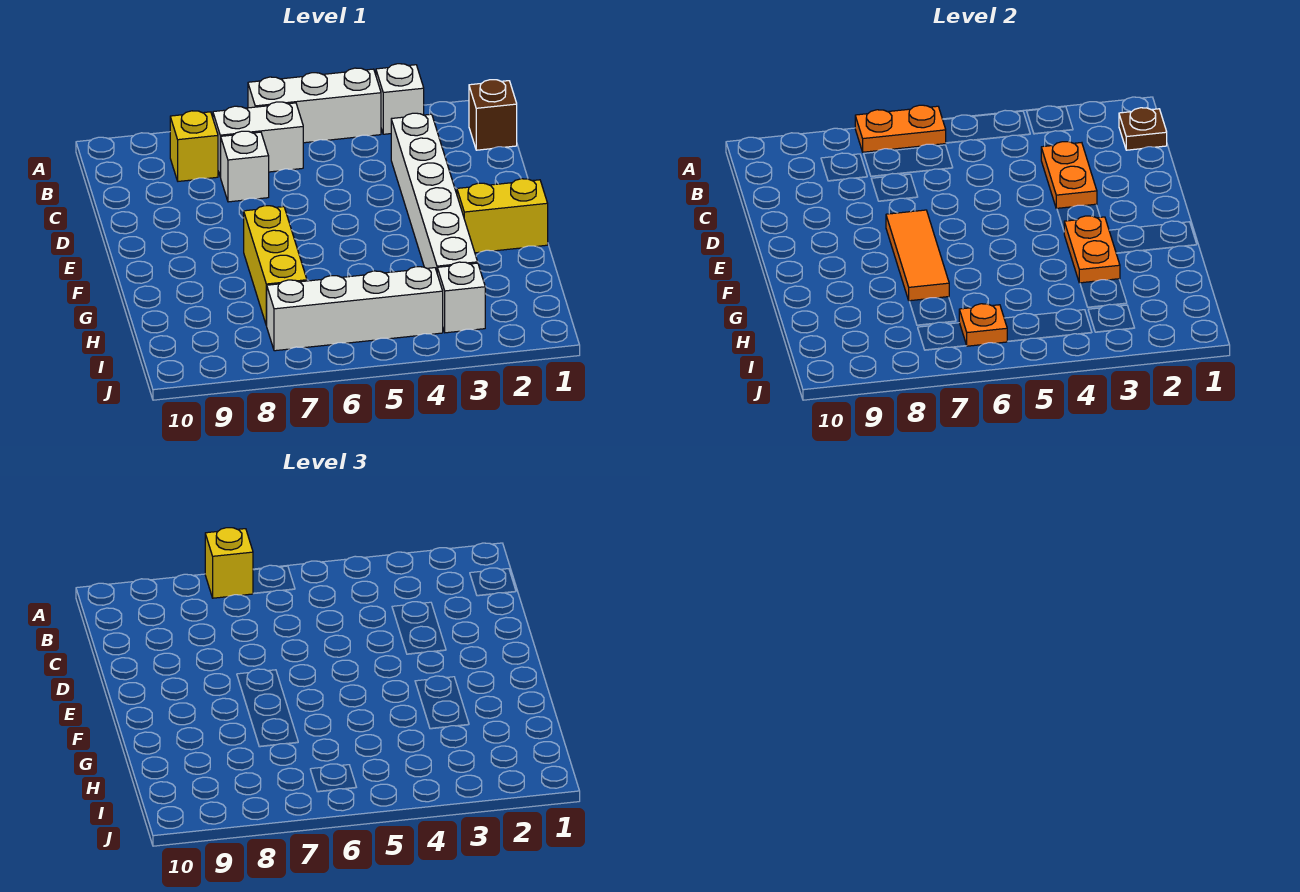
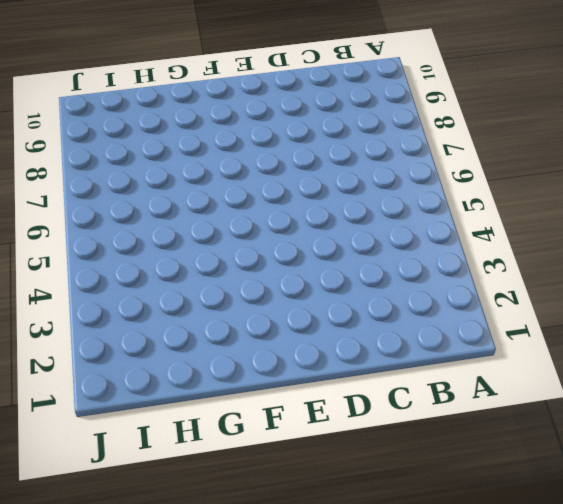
none -> white brick A3 level 1
none -> white brick A4:A6 level 1
none -> brown brick B1 level 1

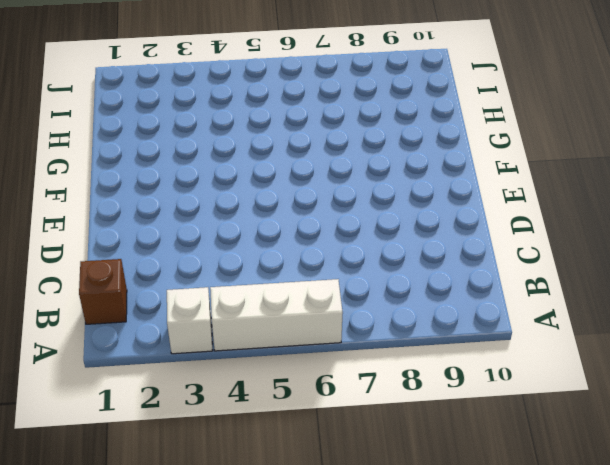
none -> white brick B6:B7 level 1
none -> yellow brick B8 level 1
none -> white brick C3:H3 level 1

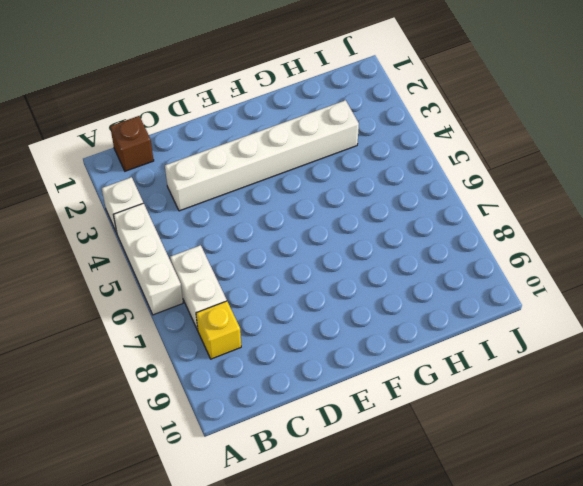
none -> white brick C7 level 1
none -> yellow brick F1:F2 level 1
none -> yellow brick F7:H7 level 1

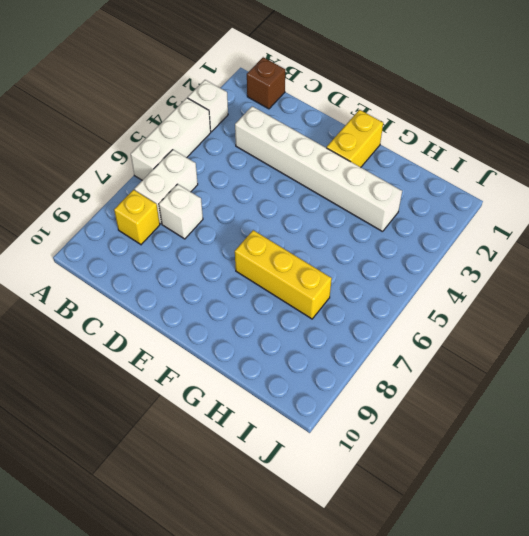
none -> white brick I3 level 1
none -> white brick I4:I7 level 1
none -> orange plate A6:A7 level 2

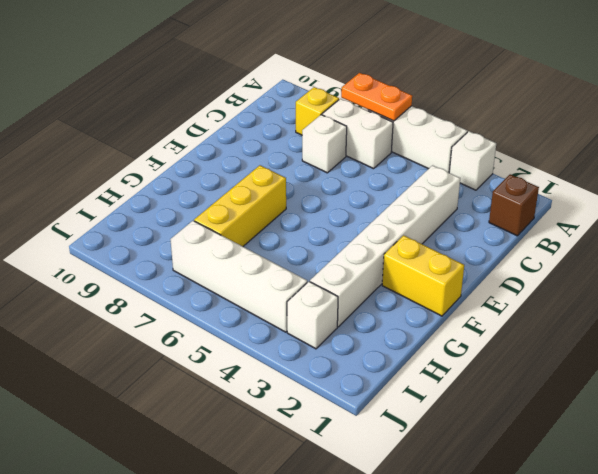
none -> brown plate B1 level 2
none -> orange plate C3:D3 level 2
none -> orange tile E7:G7 level 2

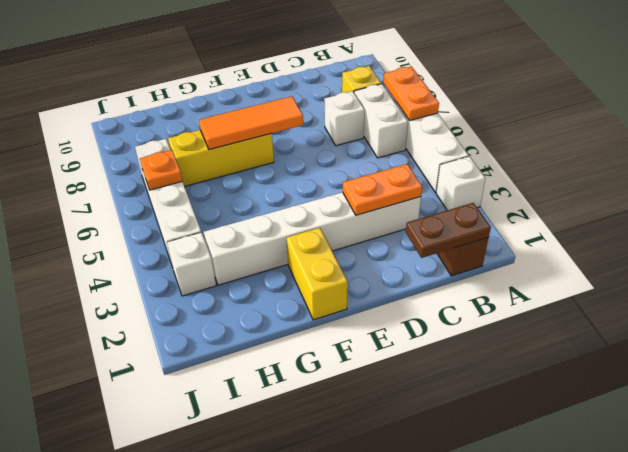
brown plate B1:C1 level 2 -> brown plate B1 level 2
none -> orange plate F3:G3 level 2
none -> yellow brick A7 level 3

